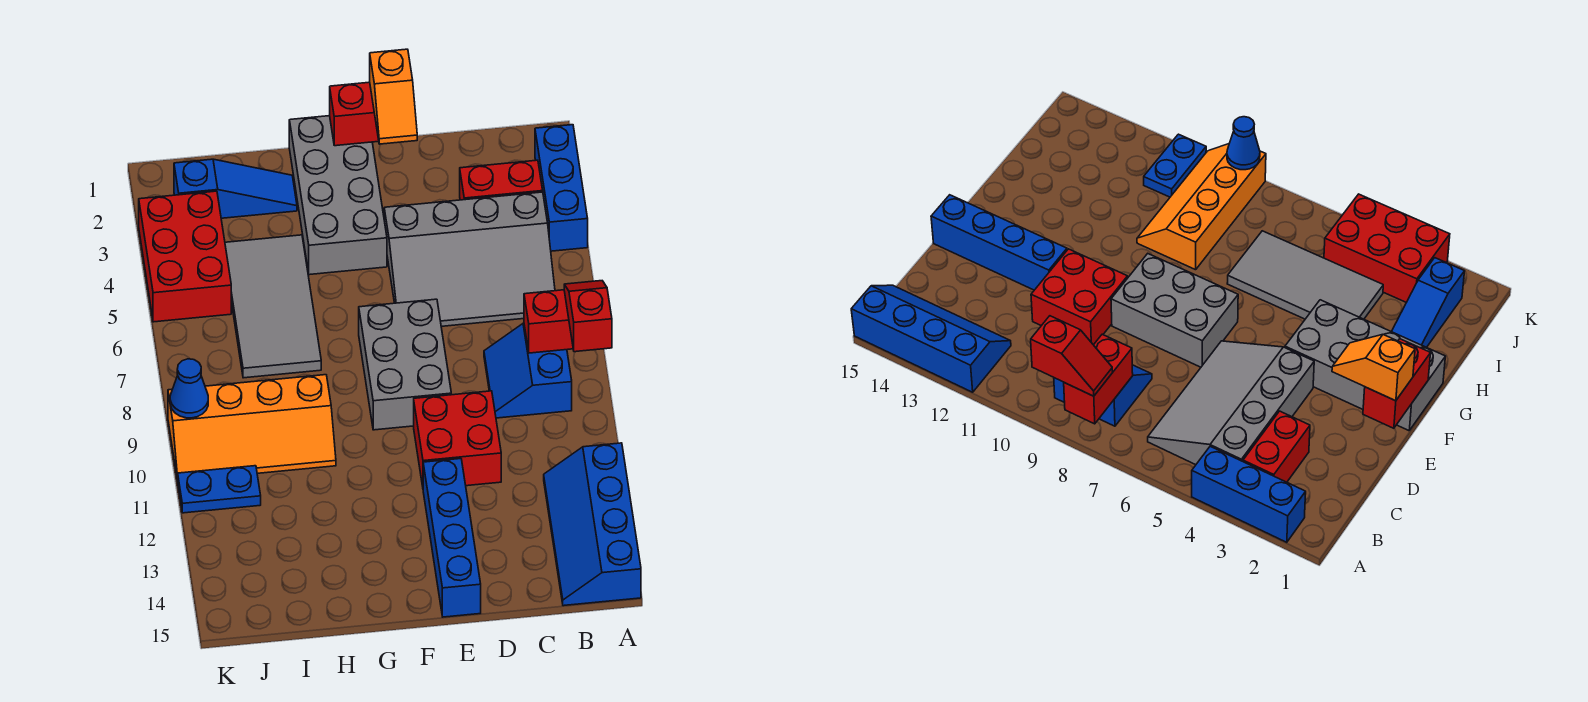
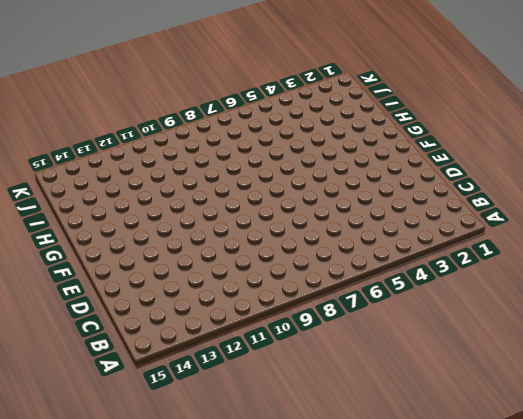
none -> blue brick A2:A4 level 1
none -> blue slope A12:B15 level 1 top A
none -> red brick B3:C3 level 1

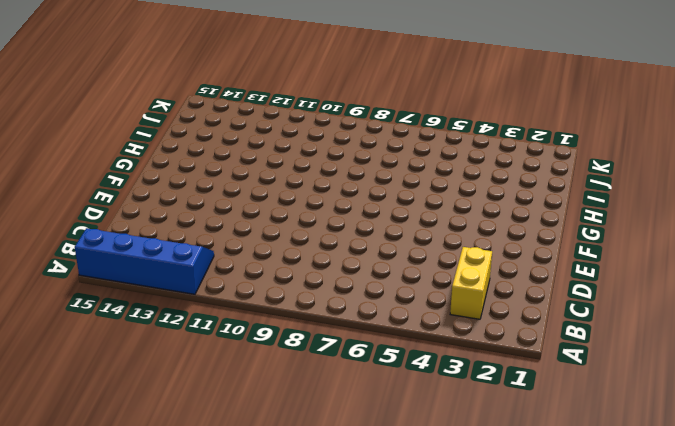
yellow brick B3:C3 level 1 -> red brick B3:C3 level 1
none -> blue brick A2:A4 level 1
none -> grey slope B4:E6 level 1 top 4
none -> blue slope B8:C9 level 1 top B

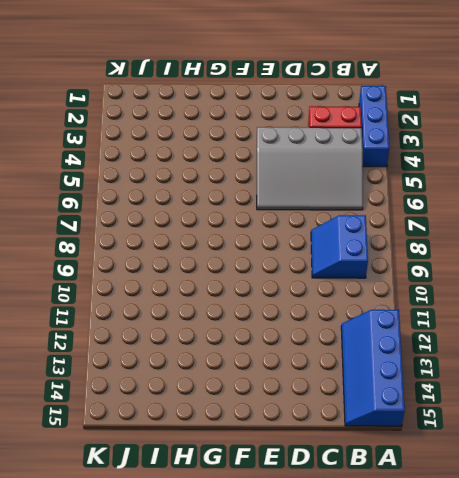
none -> red brick D10:E11 level 1
none -> grey brick E7:F9 level 1
none -> blue brick E12:E15 level 1

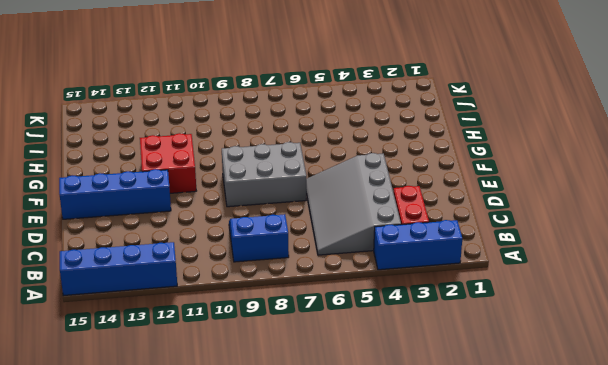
red brick F11:G12 level 1 -> red brick D10:E11 level 1
none -> grey brick F1:G4 level 1
none -> blue slope H2:J2 level 1 top J
none -> grey tile H4:I7 level 1

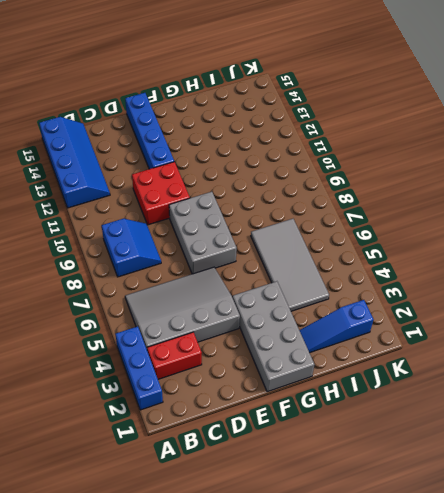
none -> orange slope H9:K10 level 1 top 9
none -> red brick J3:K5 level 1
none -> blue plate J11:K11 level 1

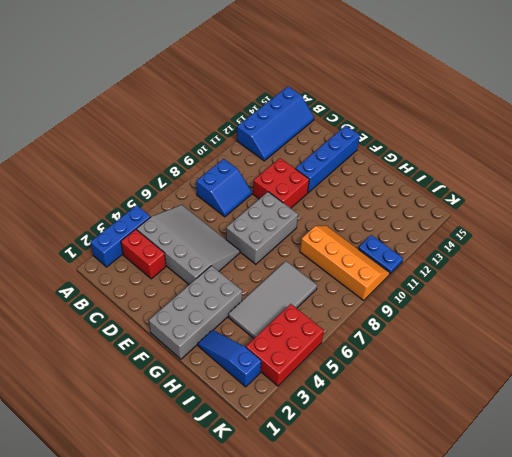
none -> red brick A8:B8 level 2
none -> red brick E1:F1 level 2
none -> blue cone K9 level 2

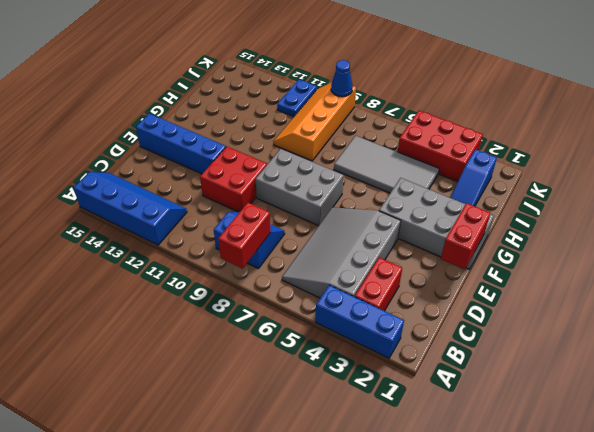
none -> red slope A8:A9 level 3 top 9
none -> orange slope E1:E2 level 3 top 1

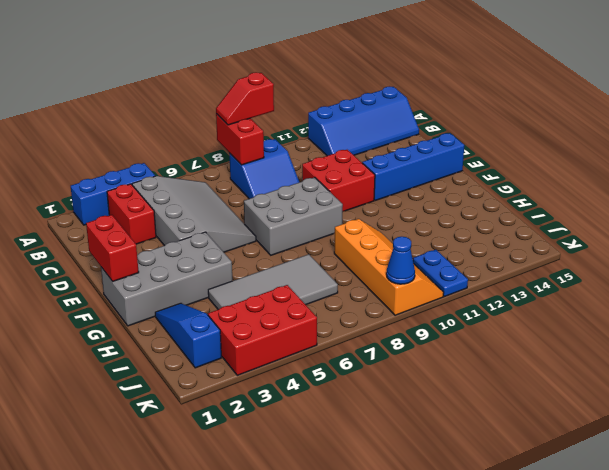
none -> orange slope E1:E2 level 3 top 1

